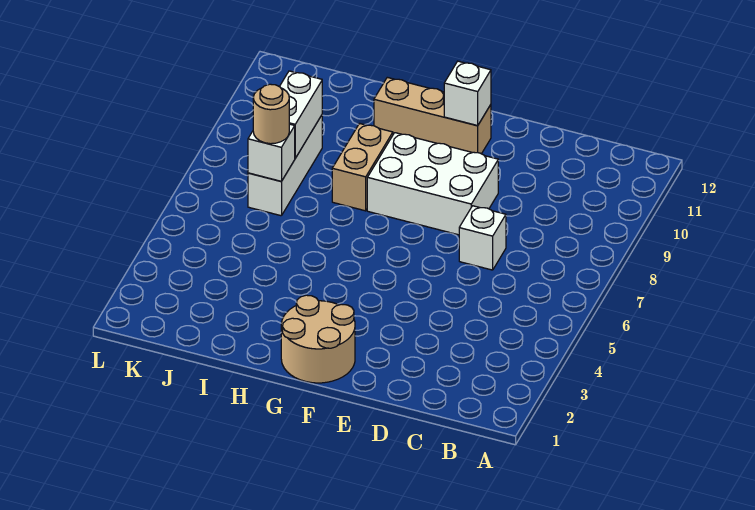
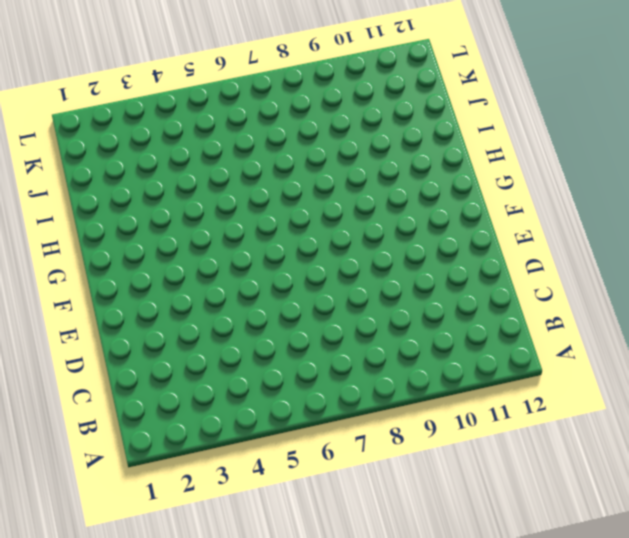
none -> white brick D7 level 1
none -> white brick E8:G9 level 1

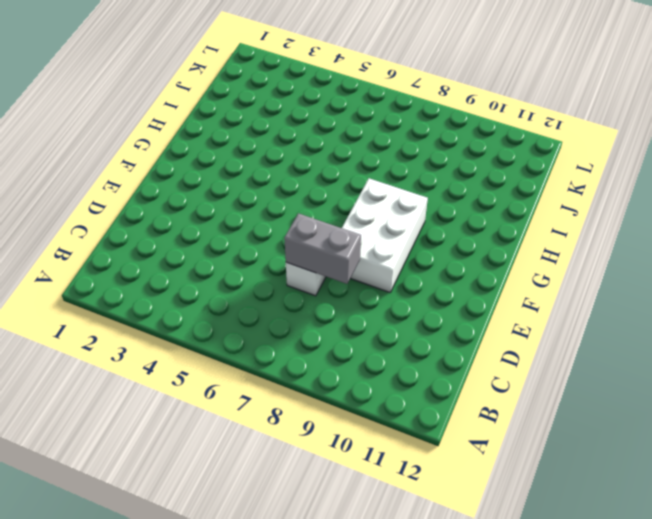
grey brick D7:D8 level 2 -> none
none -> tan round brick F1:G2 level 1
none -> tan brick F11:H11 level 1

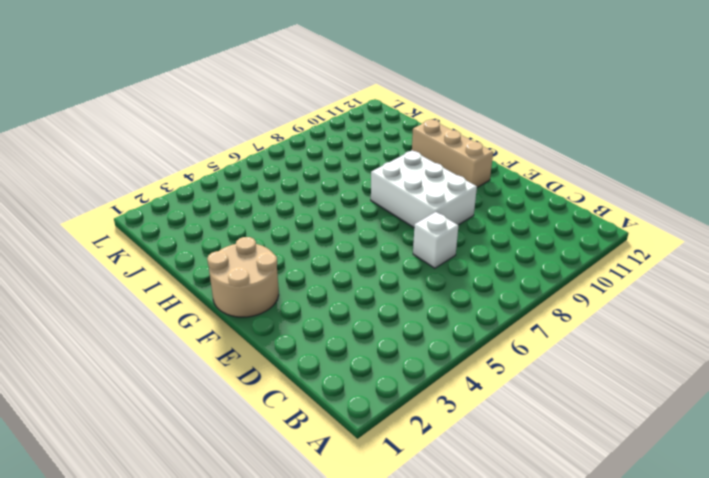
none -> tan brick H8:H9 level 1
none -> white brick J7:J9 level 1

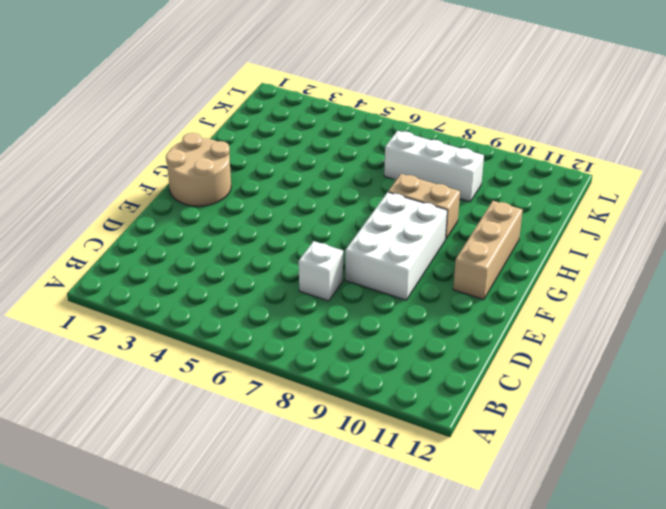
none -> white brick F11 level 2
none -> white brick J7 level 2

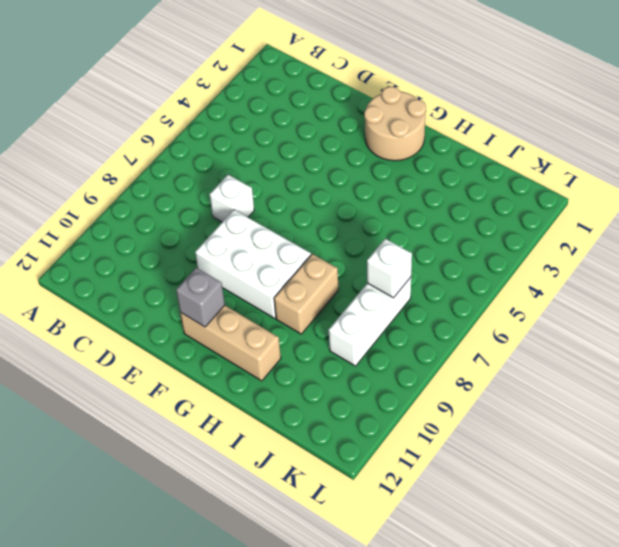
grey brick F11 level 2 -> white brick F11 level 2
none -> white brick J8:J9 level 2
none -> tan round brick J7 level 3

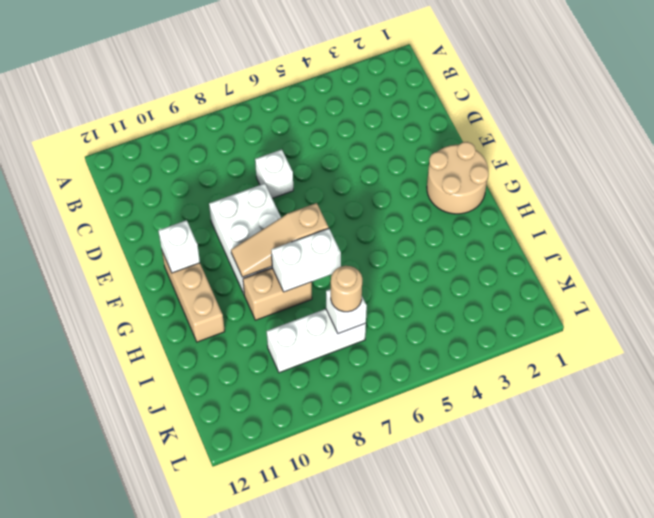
tan slope G7:G9 level 2 top 7 -> none
white brick H7:H8 level 2 -> white brick J8:J9 level 2

